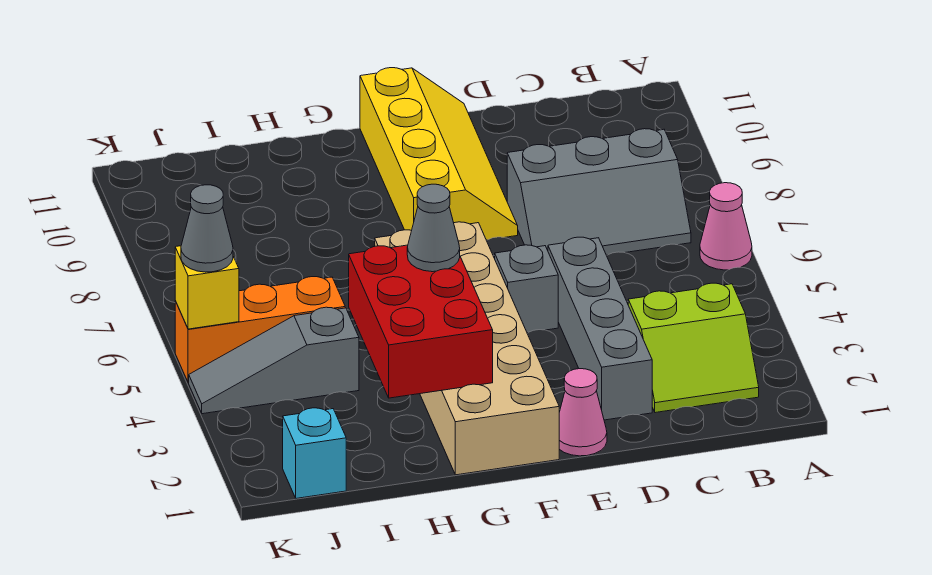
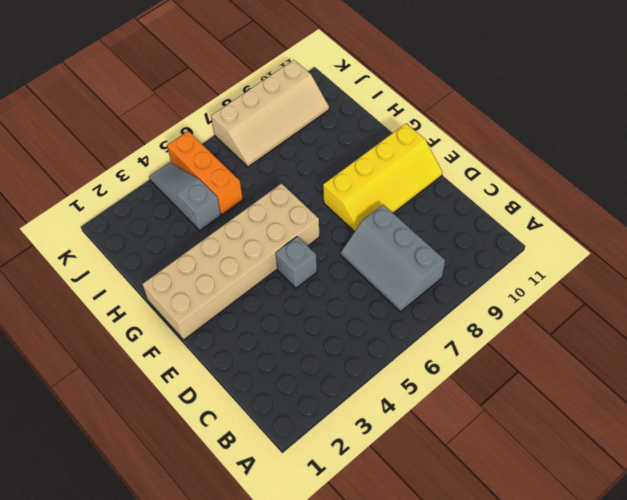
tan slope J7:K10 level 1 top K -> none
none -> pink cone A6 level 1
none -> lime slope B2:C3 level 1 top 3
none -> grey brick D2:D5 level 1

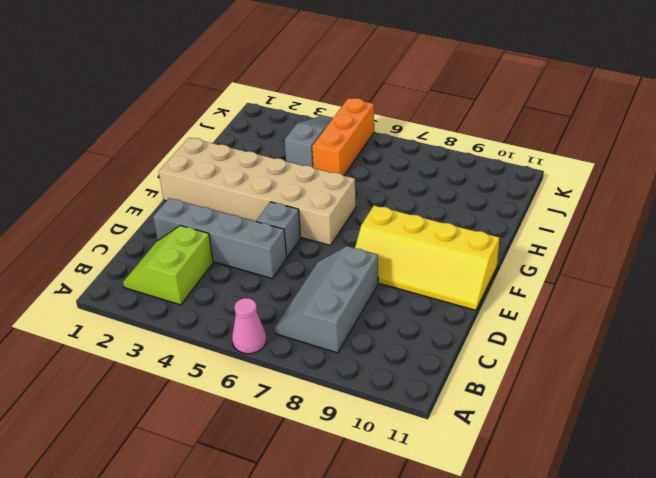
none -> pink cone E1 level 1
none -> cyan brick J1 level 1
none -> red brick G2:H4 level 2

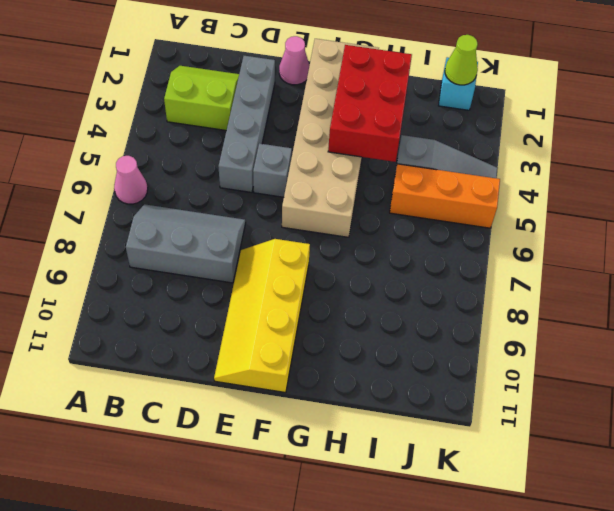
lime cone J1 level 2 -> none
none -> yellow brick K5 level 2
none -> grey cone G4 level 3
none -> grey cone K5 level 3

